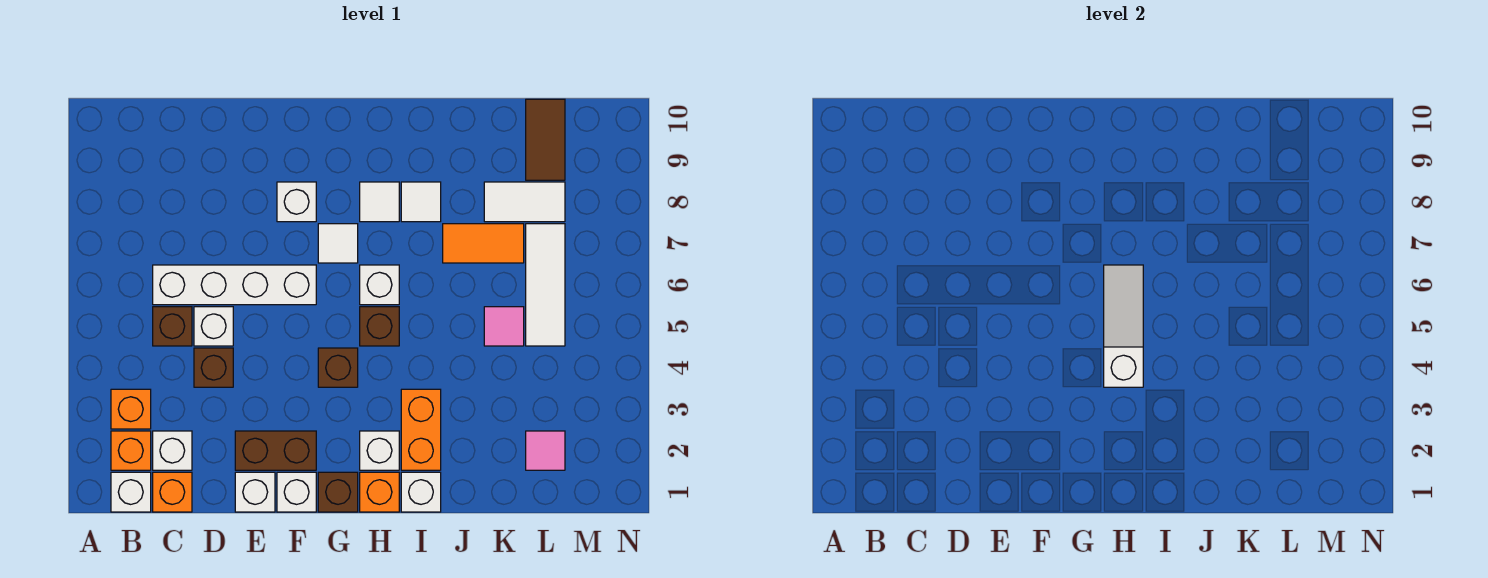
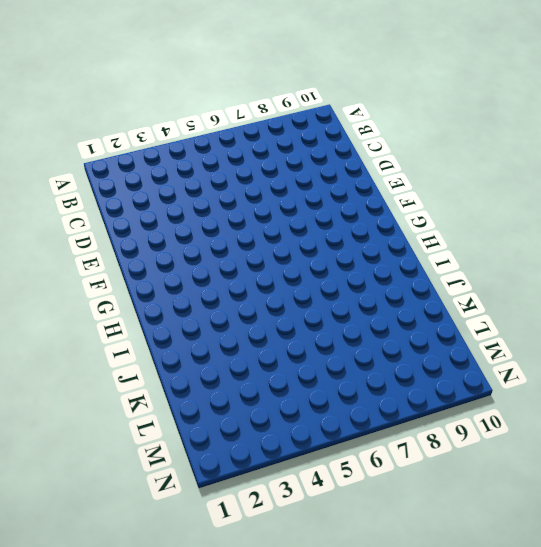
none -> white brick B1 level 1
none -> orange brick B2 level 1
none -> orange brick B3 level 1
none -> orange brick C1 level 1

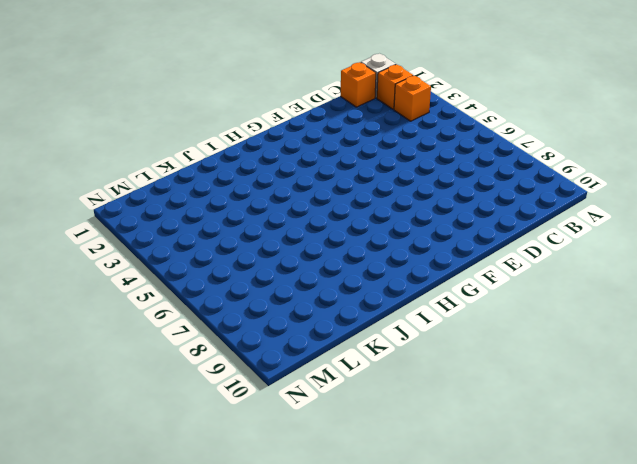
none -> white brick C2 level 1
none -> brown brick C5 level 1
none -> white brick C6:F6 level 1
none -> brown brick D4 level 1

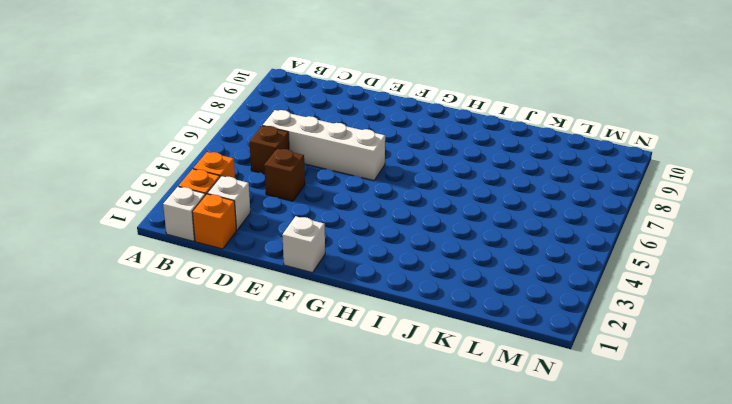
none -> white brick D5 level 1
none -> white brick E1 level 1
none -> brown brick E2:F2 level 1
none -> white brick F8 level 1

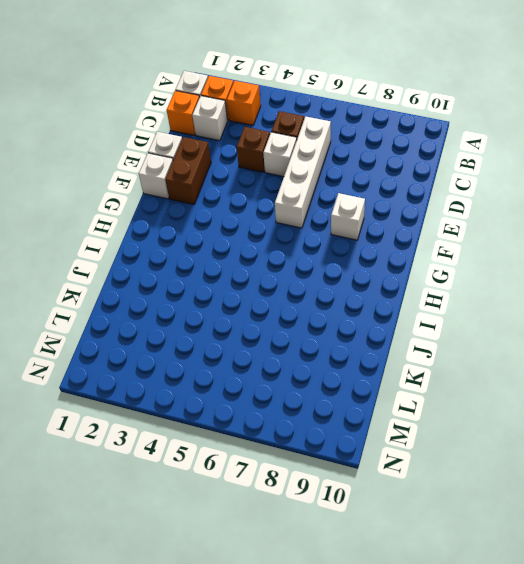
none -> brown brick G1 level 1
none -> brown brick G4 level 1
none -> white tile G7 level 1
none -> orange brick H1 level 1

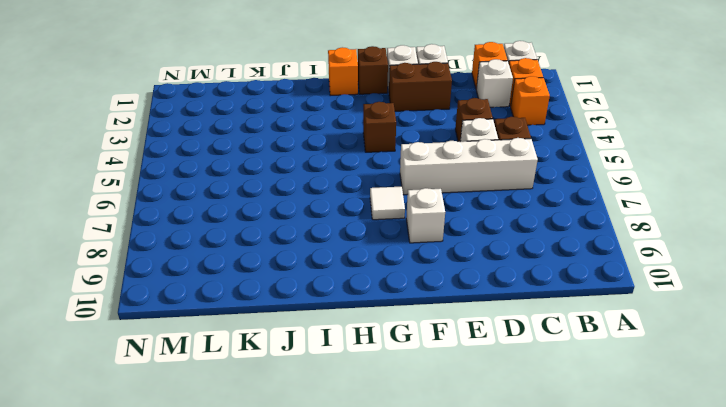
none -> white brick H2 level 1
none -> brown brick H5 level 1
none -> white brick H6 level 1
none -> white tile H8 level 1

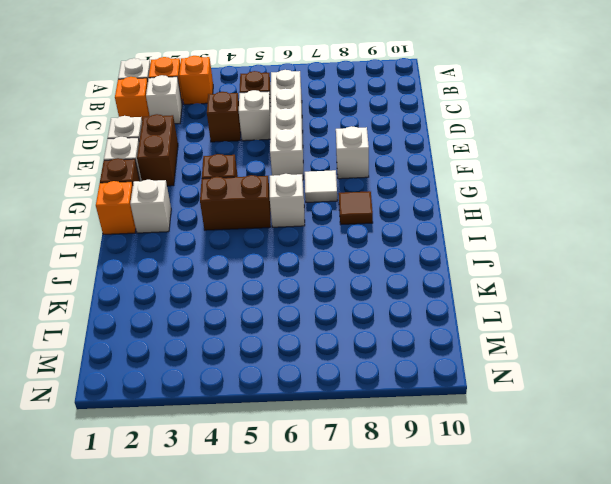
brown brick H4:H5 level 1 -> brown brick H5 level 1
brown tile H8 level 1 -> white tile H8 level 1
none -> white brick I1 level 1
none -> orange brick I2:I3 level 1
none -> white tile I8 level 1
none -> orange tile J7:K7 level 1

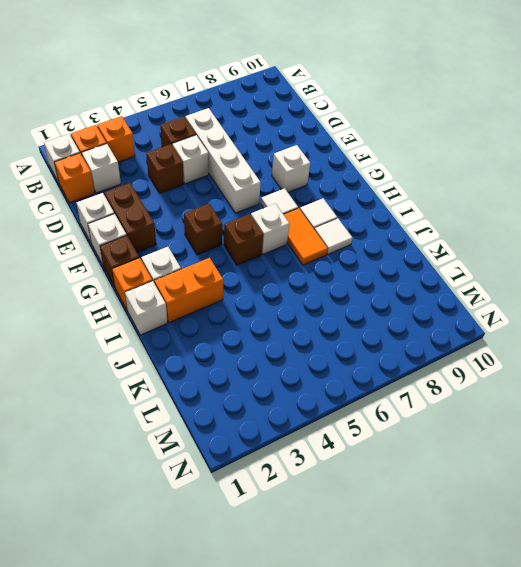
orange tile H7:I7 level 1 -> orange tile J7:K7 level 1
none -> pink tile K5 level 1
none -> white tile K8:L8 level 1
none -> pink tile L2 level 1
none -> white tile L5:L7 level 1

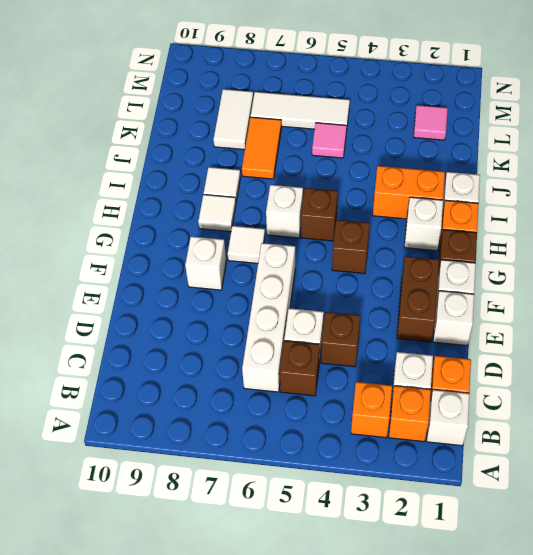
none -> brown tile L9:L10 level 1
none -> white slope H4:H6 level 2 top 4

